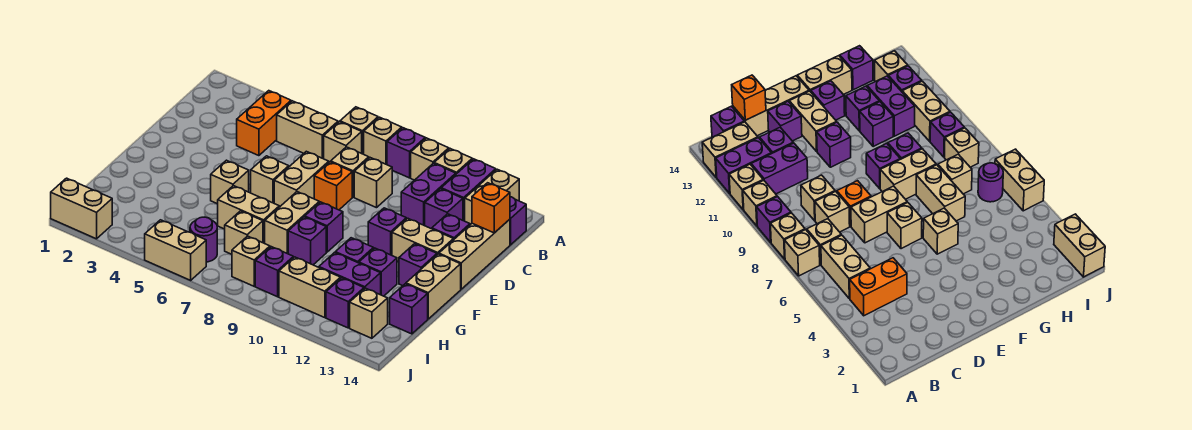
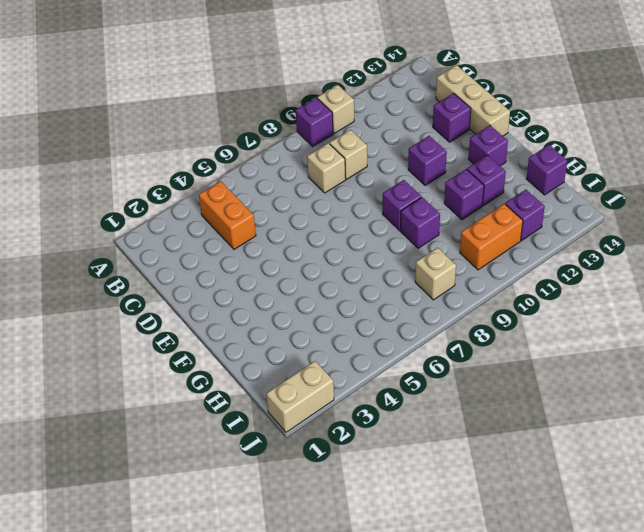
orange brick I10:I11 level 1 -> tan brick I10:I11 level 1
none -> tan brick A7 level 1
none -> tan brick A8 level 1
none -> tan brick A11 level 1
none -> purple brick A12:B12 level 1

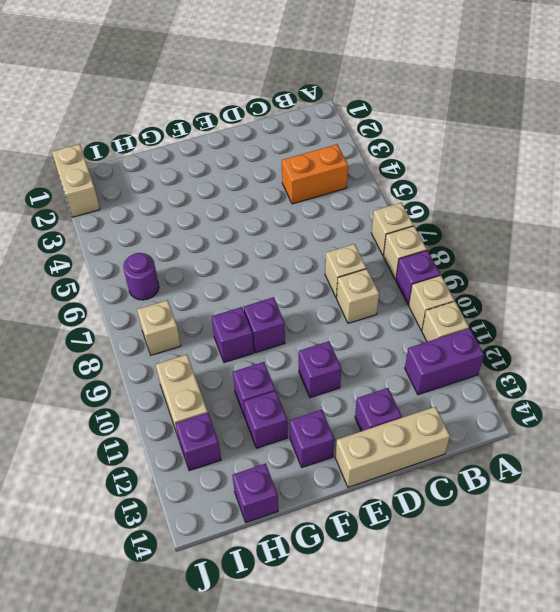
none -> tan brick A13:B13 level 1
none -> tan brick B5:B6 level 1
none -> tan brick B7 level 1
none -> purple brick B11:C11 level 1

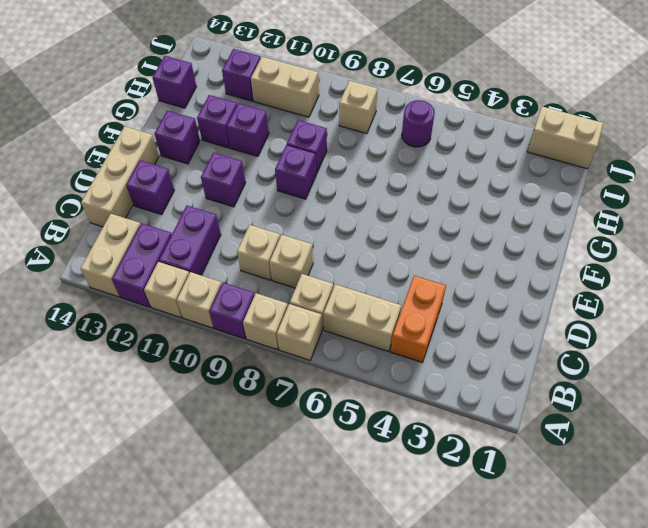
none -> purple brick B14 level 1
none -> purple brick C12 level 1
none -> tan brick D7:E7 level 1
none -> orange brick D8 level 1

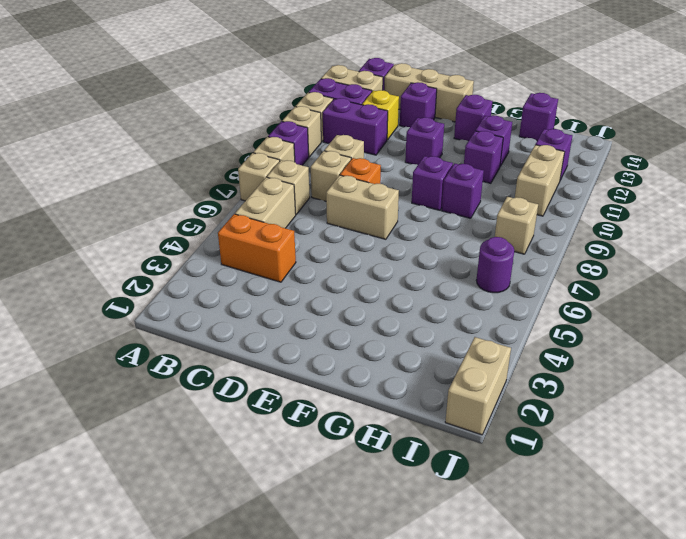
yellow brick C12 level 1 -> purple brick C12 level 1
none -> tan brick E6 level 1
none -> tan brick E12:E13 level 1
none -> tan brick F5 level 1
none -> tan brick F8:G8 level 1

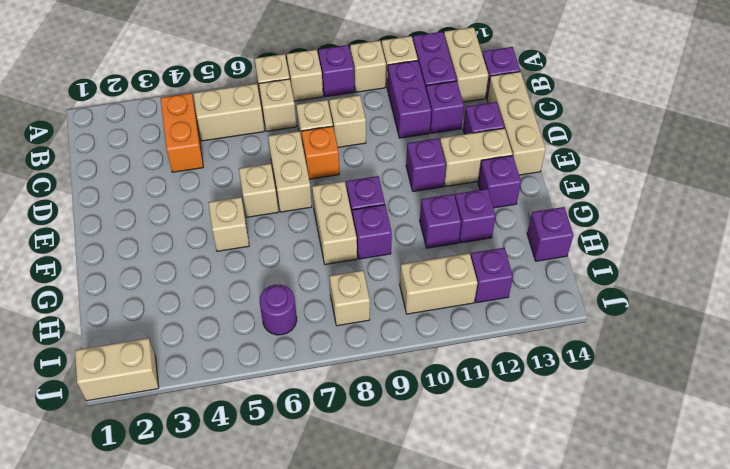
none -> tan brick F14:G14 level 1
none -> tan brick G6:G7 level 1
none -> tan brick H7 level 1
none -> purple brick H11:H12 level 1

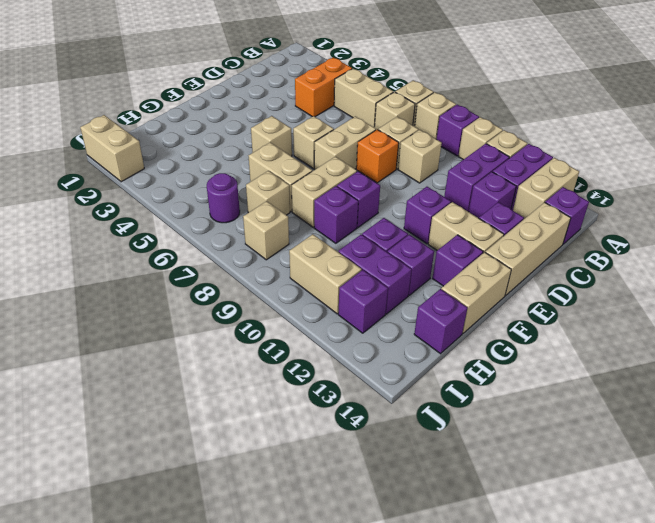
none -> purple brick I9 level 1
none -> tan brick I13 level 1
none -> tan brick J5:J6 level 1
none -> orange brick C14 level 2

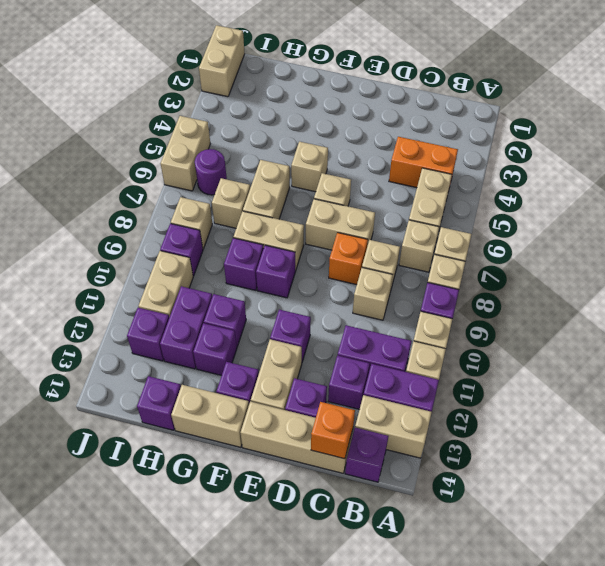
none -> tan brick I13 level 1

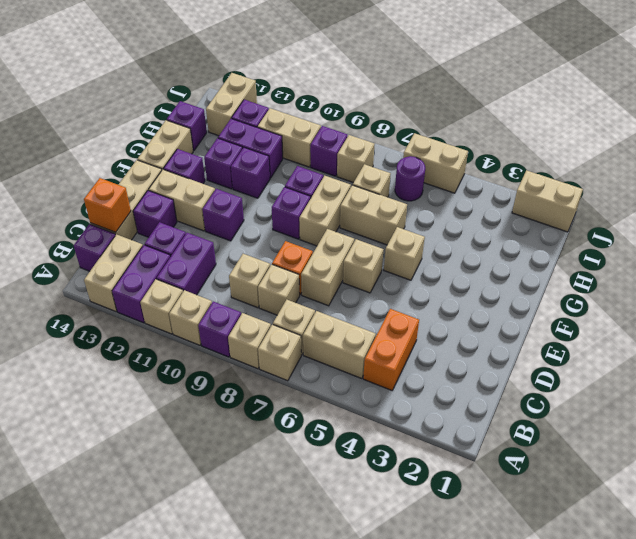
tan brick I13:J13 level 1 -> tan brick I13 level 1

